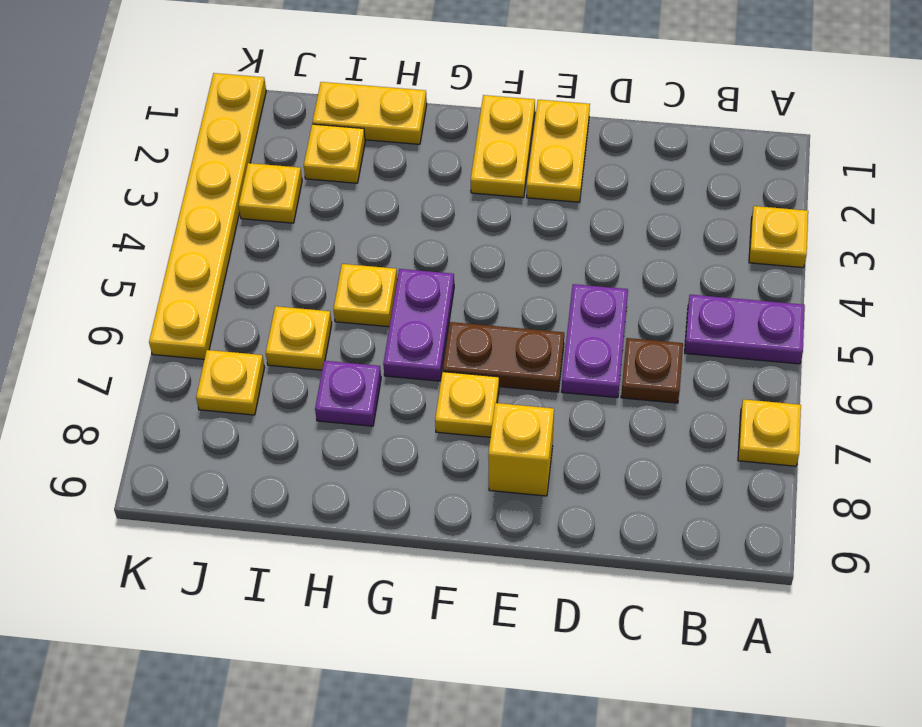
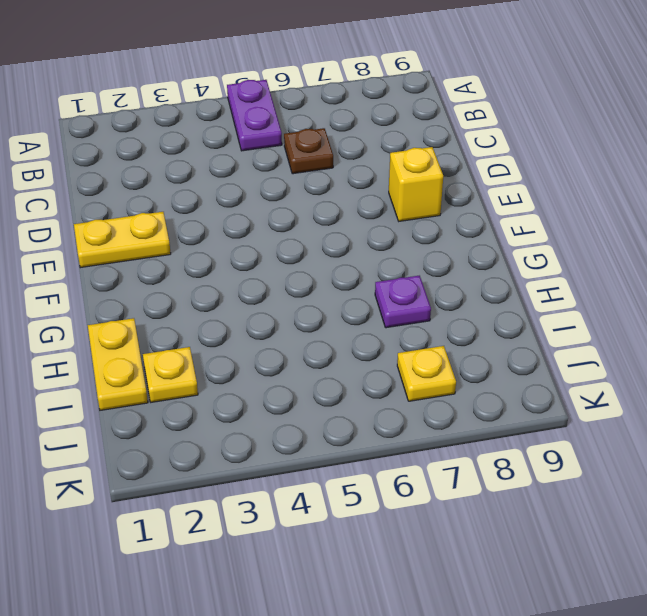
none -> yellow plate A3 level 1
none -> yellow plate A7 level 1
none -> purple plate D5:D6 level 1

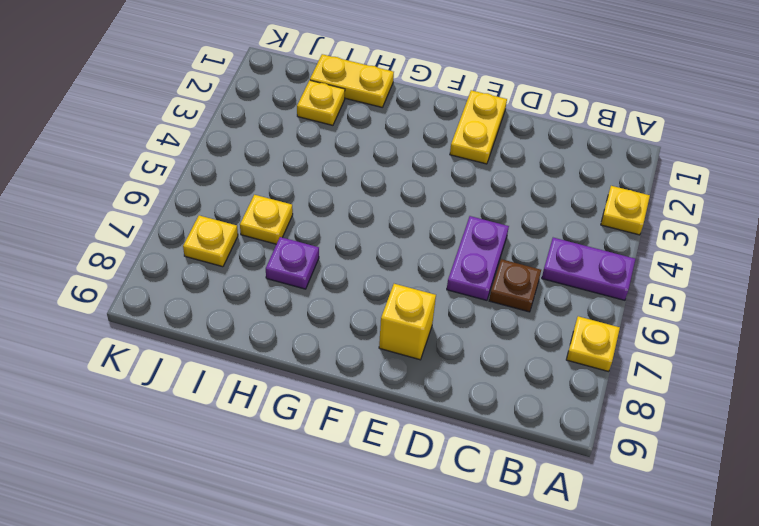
none -> brown plate E6:F6 level 1
none -> yellow plate F1:F2 level 1
none -> yellow plate F7 level 1

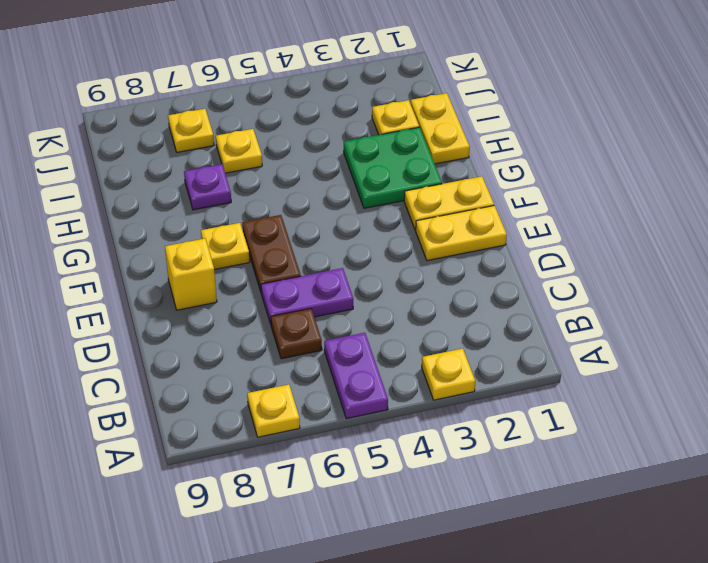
green plate G2:H3 level 1 -> none
none -> purple plate G5:G6 level 1
none -> yellow plate H5 level 1
none -> yellow plate J3 level 1

